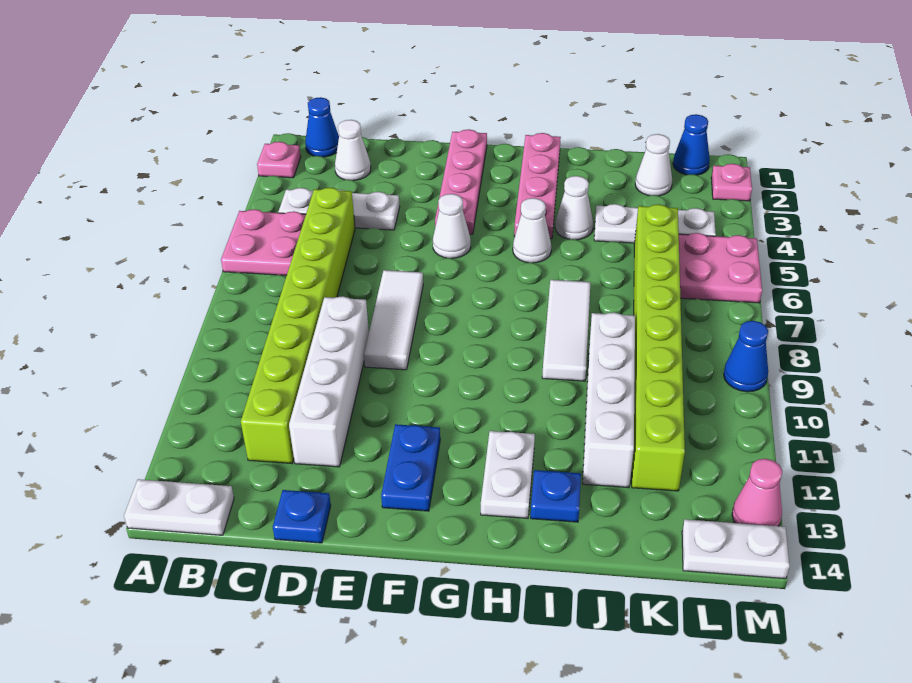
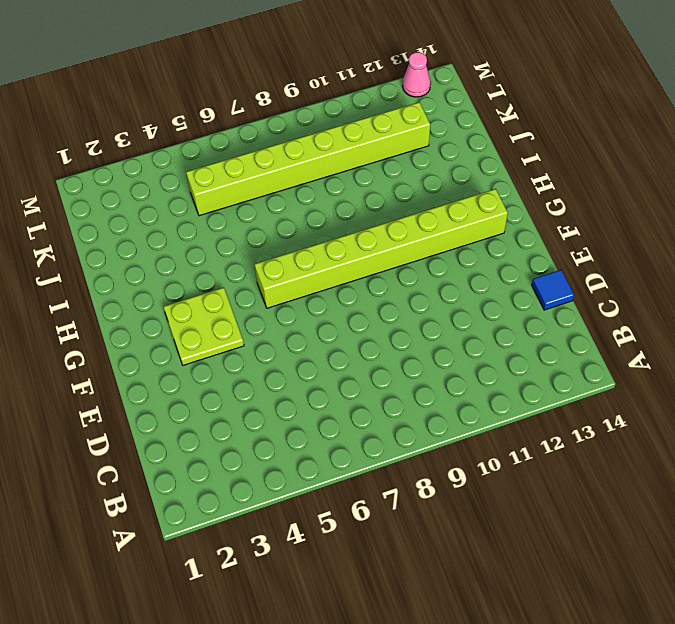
blue tile D14 level 1 -> blue plate D14 level 1
lime plate F3:G4 level 1 -> pink plate F1:F4 level 1
lime brick G6:G13 level 1 -> lime brick C5:C12 level 1
none -> pink plate A2 level 1
none -> pink plate A5:B6 level 1
none -> white plate A14:B14 level 1

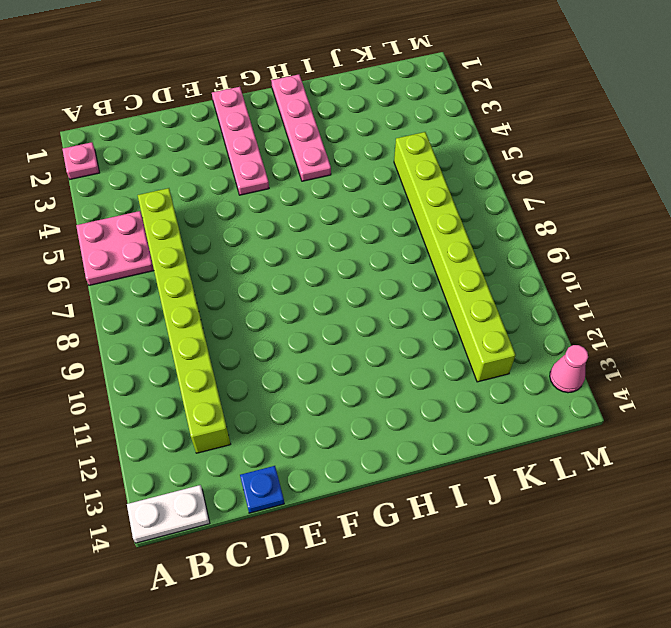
none -> blue cone B1 level 1
none -> white plate B4:D4 level 1
none -> white cone C2 level 1

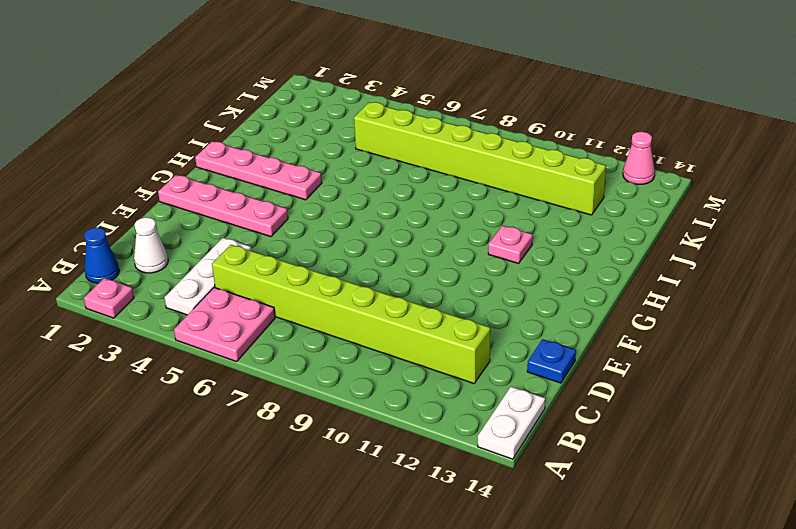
pink plate H11 level 1 -> pink plate M2 level 1
none -> white brick D9:D12 level 1
none -> white tile E7:E9 level 1
none -> white cone F5 level 1

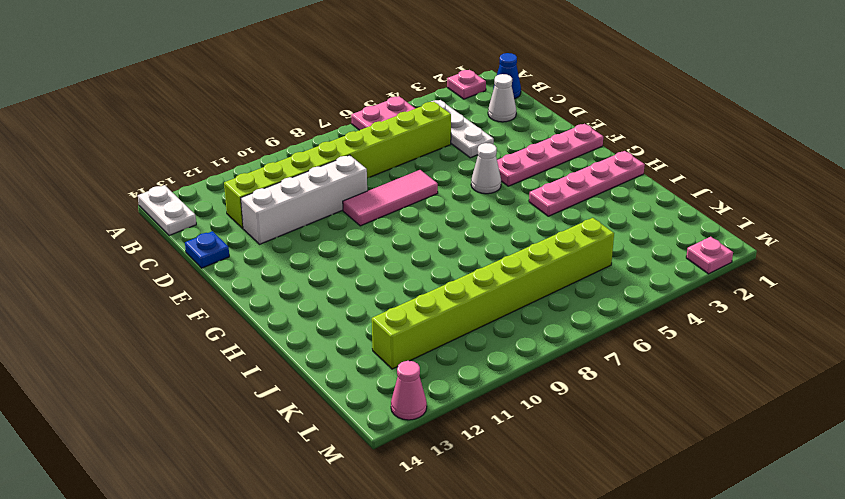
pink tile E7:E9 level 1 -> white tile E7:E9 level 1
none -> blue plate F12:F13 level 1
none -> white cone H5 level 1
none -> white plate H12:H13 level 1

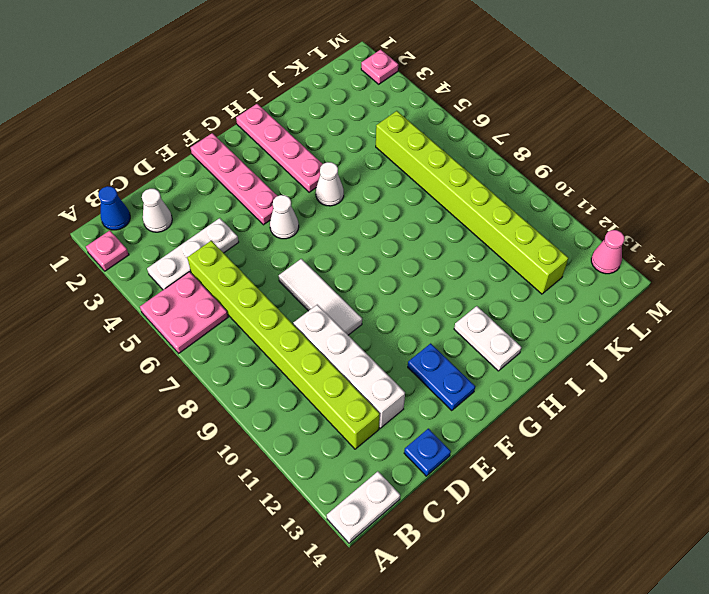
none -> white cone I4 level 1
none -> white tile I7:I9 level 1
none -> blue plate I13 level 1

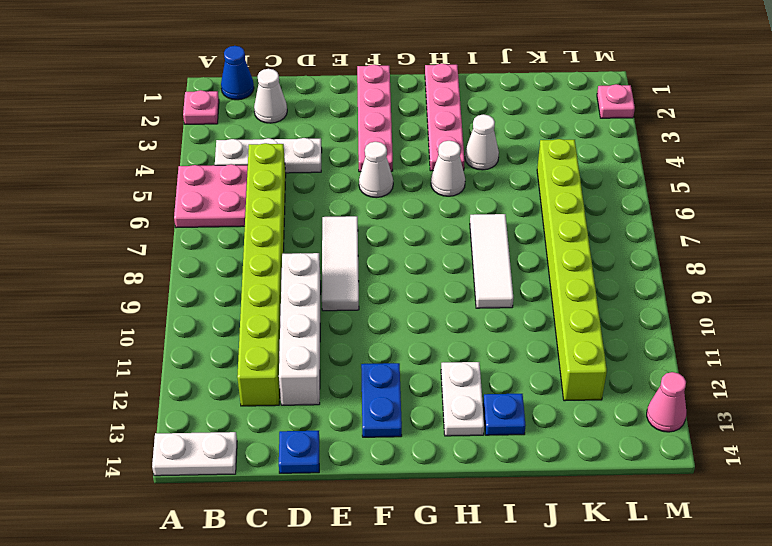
none -> white plate J4:L4 level 1
none -> white brick J9:J12 level 1
none -> white cone K2 level 1

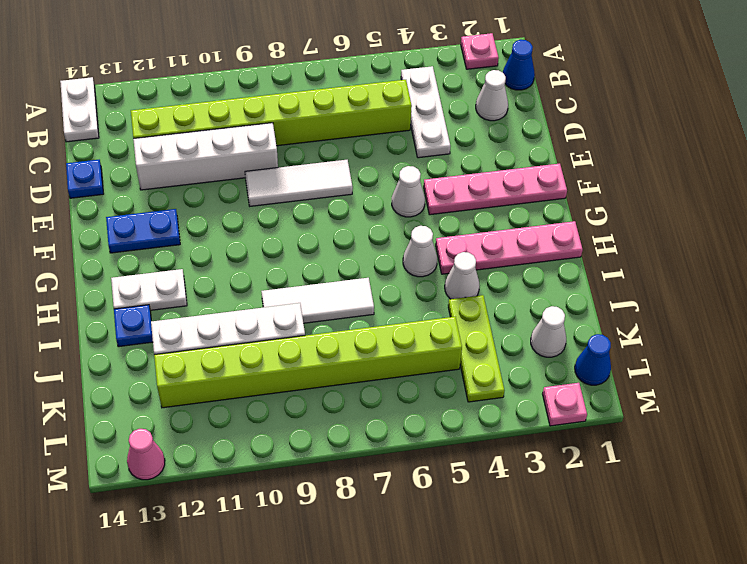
lime plate J4:L4 level 1 -> white plate J4:L4 level 1
none -> pink plate A5:B6 level 1
none -> pink plate L5:M6 level 1
none -> white plate L14:M14 level 1

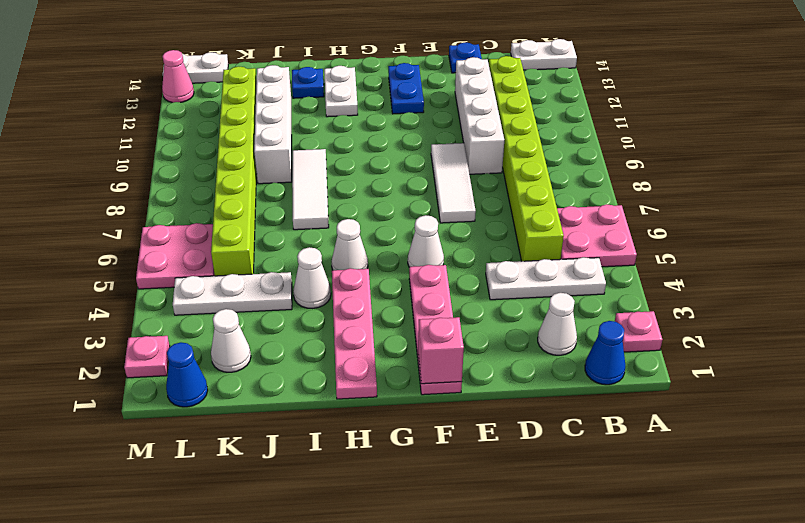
pink brick F1 level 2 -> none
none -> blue cone M9 level 1

